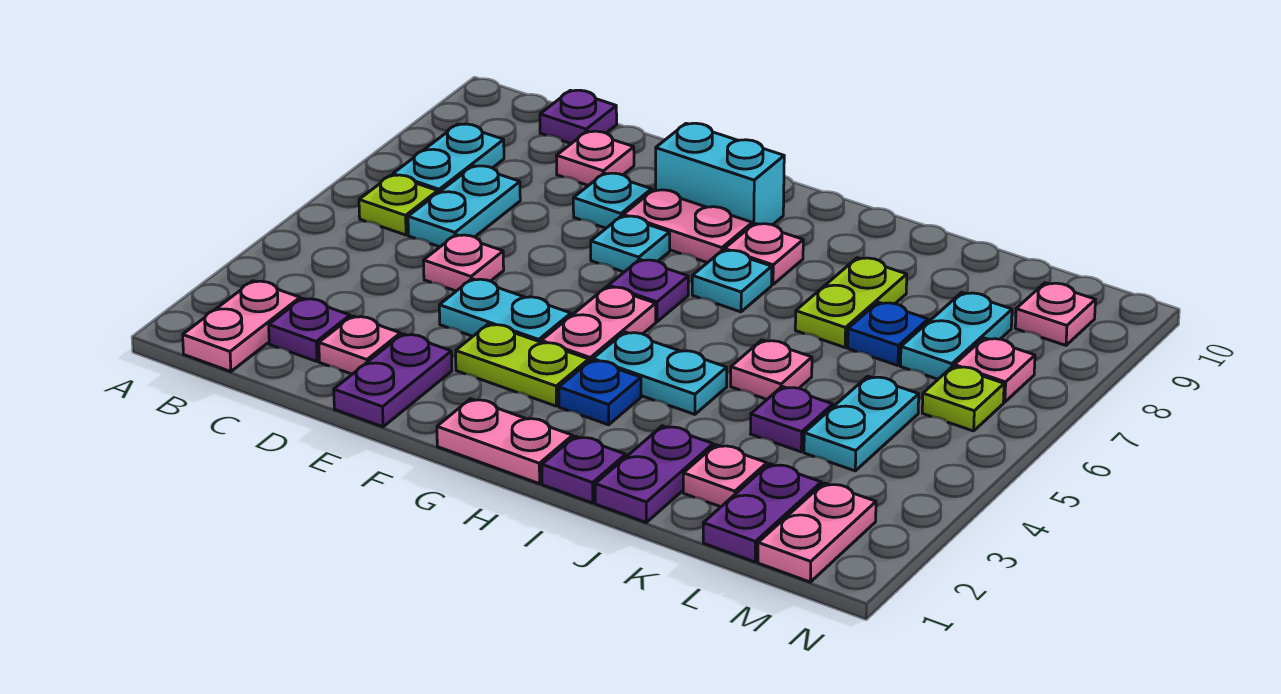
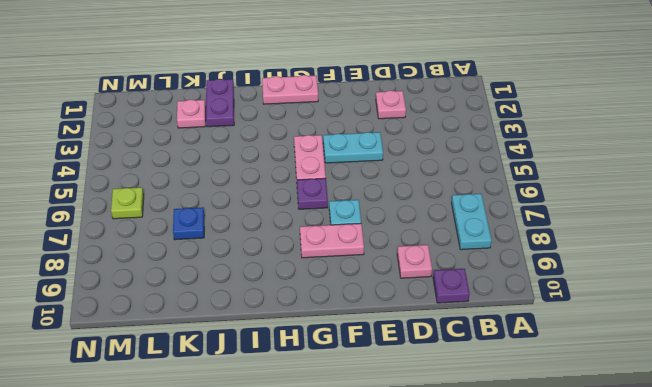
none -> pink plate B1:B2 level 1
none -> lime plate B6 level 1
none -> purple plate C2 level 1
none -> cyan plate C6:C7 level 1

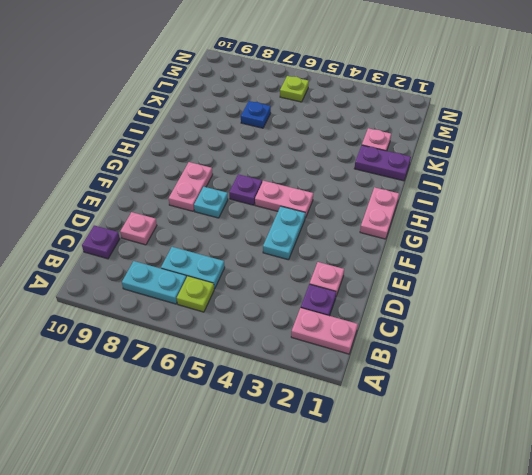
none -> pink plate D5 level 1
none -> purple plate E1:E2 level 1
none -> cyan plate E8 level 1
none -> lime plate F3:G3 level 1

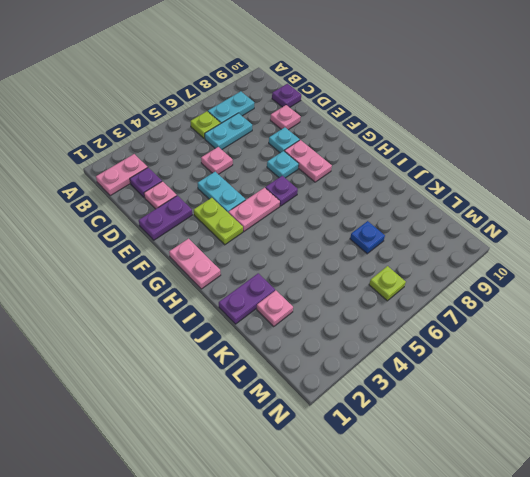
none -> cyan brick F9:G9 level 1
none -> blue plate H3 level 1
none -> cyan plate H4:I4 level 1
none -> cyan plate H7 level 1

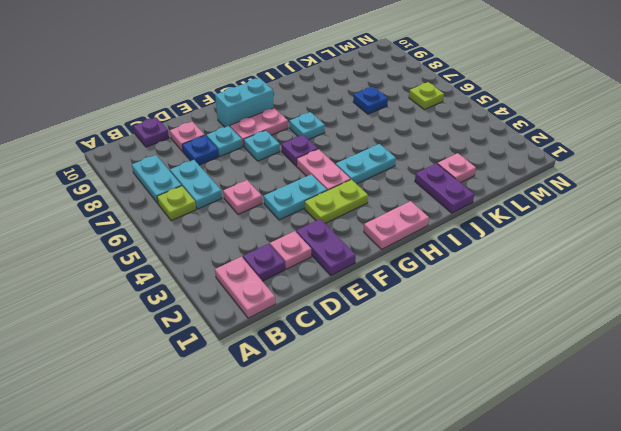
blue plate D8 level 1 -> blue plate H3 level 1
none -> pink plate H8 level 1
none -> purple plate I1 level 1
none -> pink plate J5 level 1
none -> lime plate J7:J8 level 1

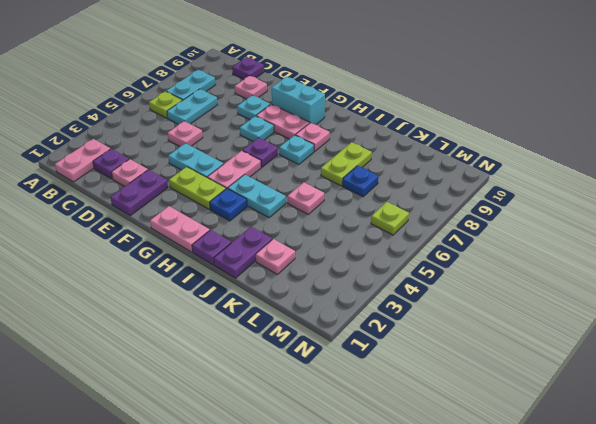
none -> purple plate K4 level 1
none -> purple plate L1:L2 level 1
none -> cyan plate L4:L5 level 1
none -> cyan plate L7:L8 level 1

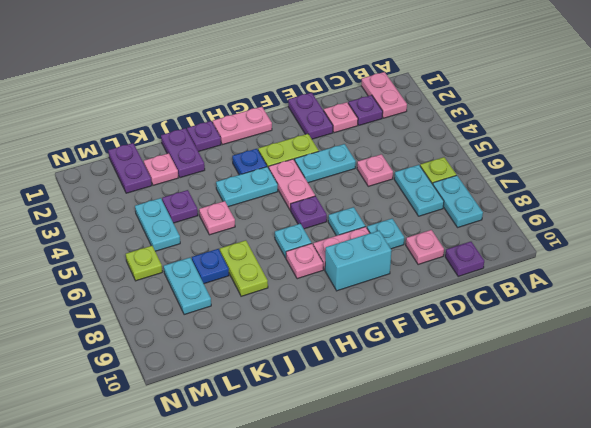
none -> pink plate M1:M2 level 1
none -> pink plate M7 level 1
none -> pink plate M9 level 1

